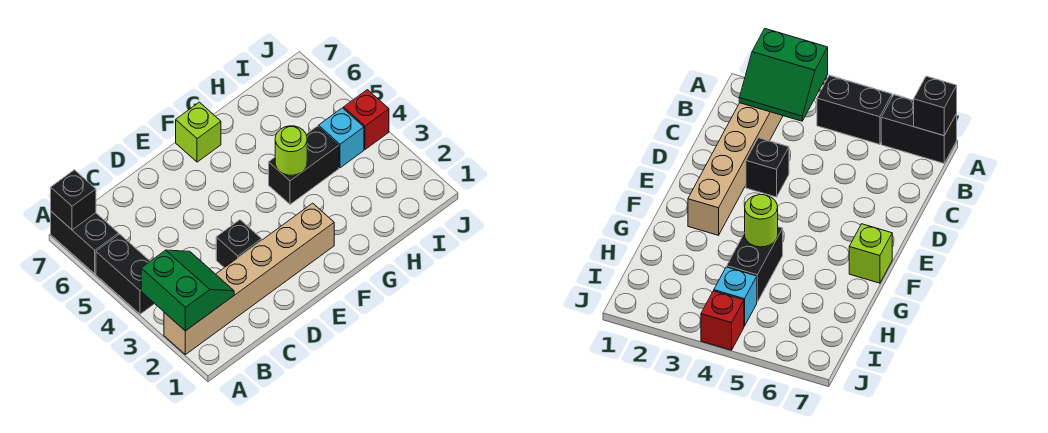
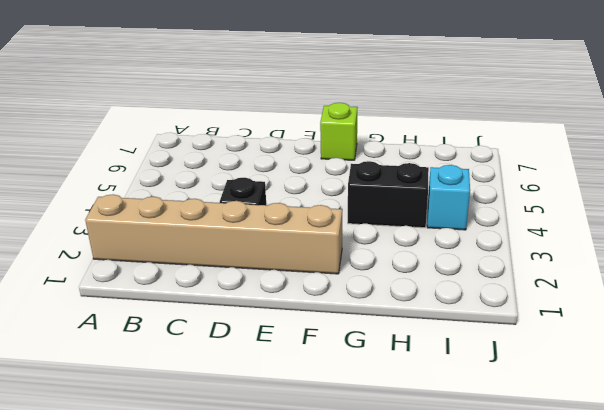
none -> black brick A4:A5 level 1
none -> black brick A6:A7 level 1

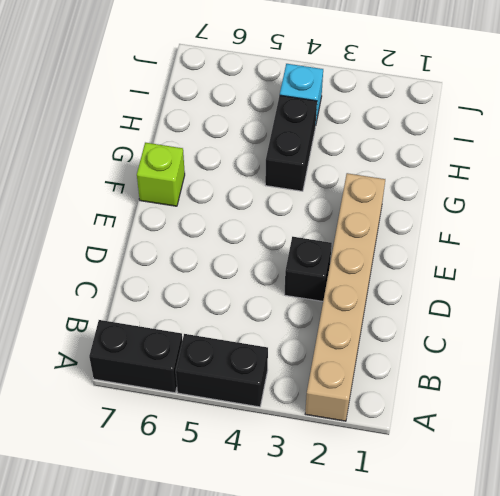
none -> red brick J4 level 1
none -> green slope A2:B3 level 2 top A

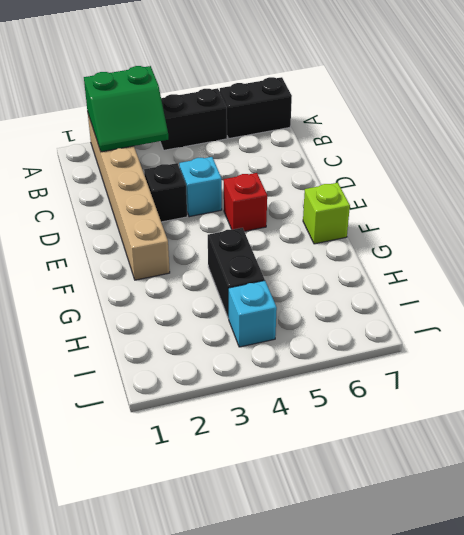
cyan brick D4 level 1 -> none
red brick E5 level 1 -> red brick J4 level 1
none -> black brick A7 level 2
none -> lime round brick G4 level 2

